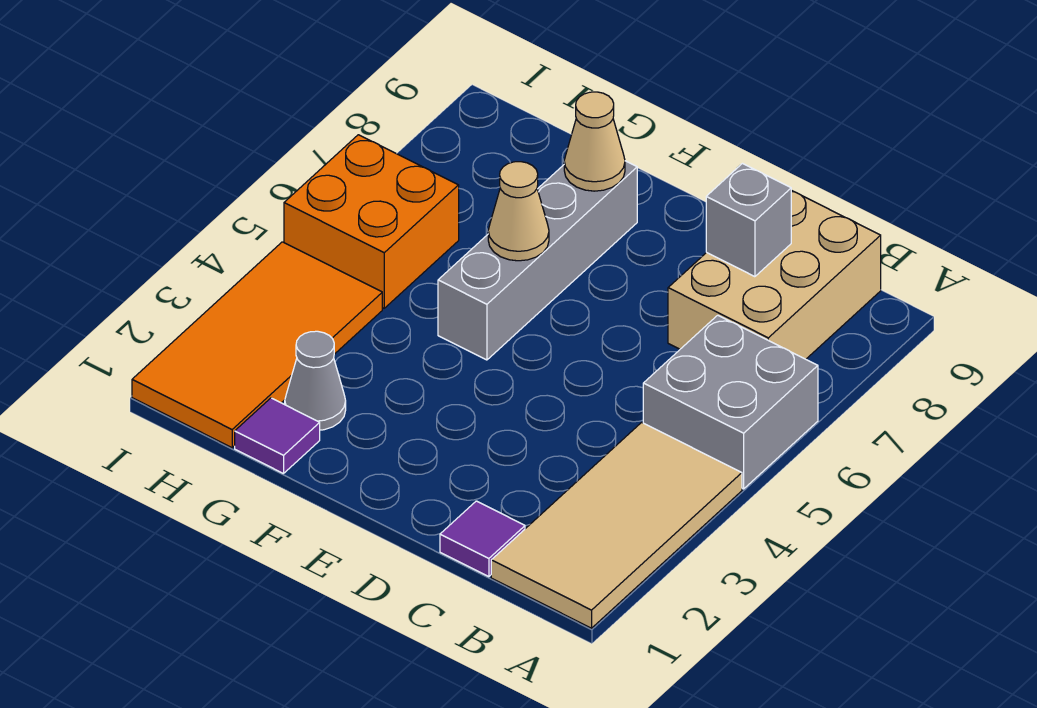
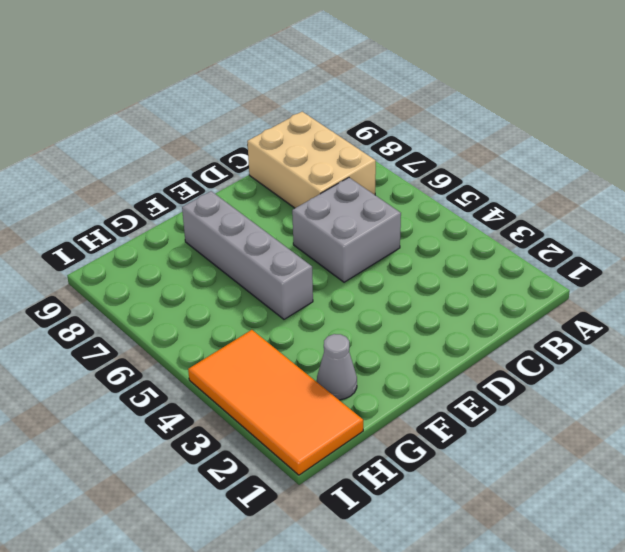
grey brick C5:D6 level 1 -> grey brick A5:B6 level 1
none -> tan tile A1:B4 level 1
none -> purple tile C1 level 1
none -> purple tile G1 level 1

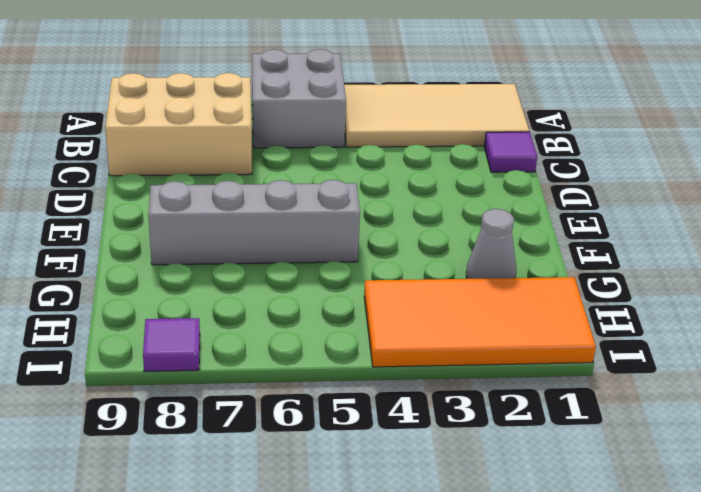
purple tile I8 level 1 -> purple tile G1 level 1
none -> orange brick H5:I6 level 1
none -> grey brick C8 level 2
none -> tan cone F6 level 2

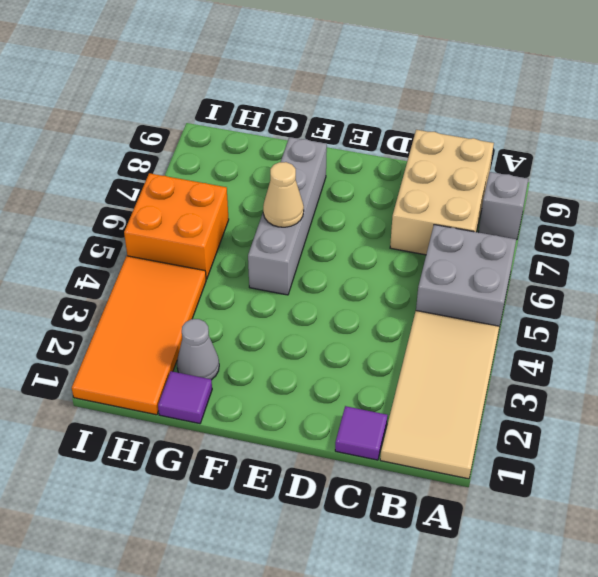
grey brick A8 level 1 -> grey brick C8 level 2
none -> tan cone F8 level 2

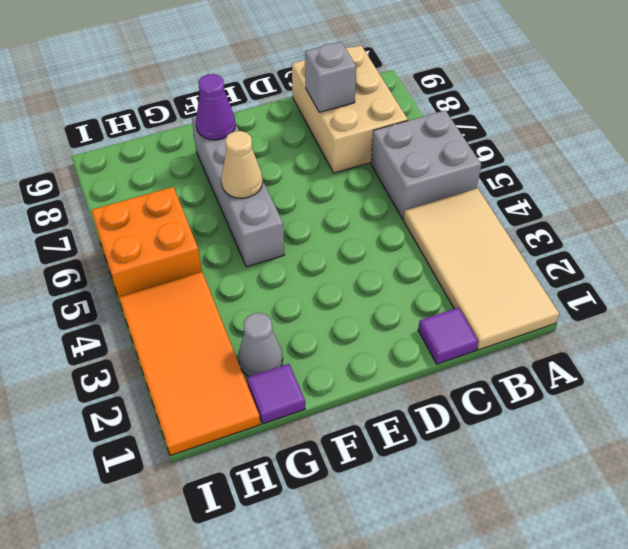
purple cone F8 level 2 -> tan cone F8 level 2

